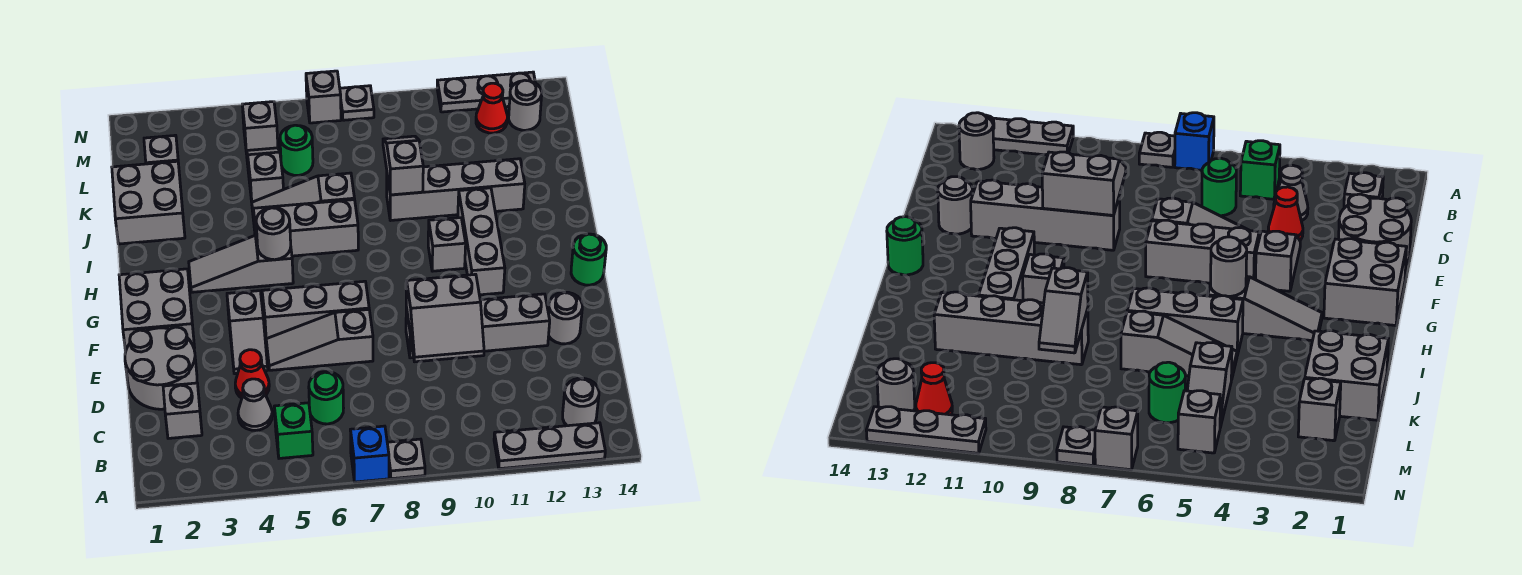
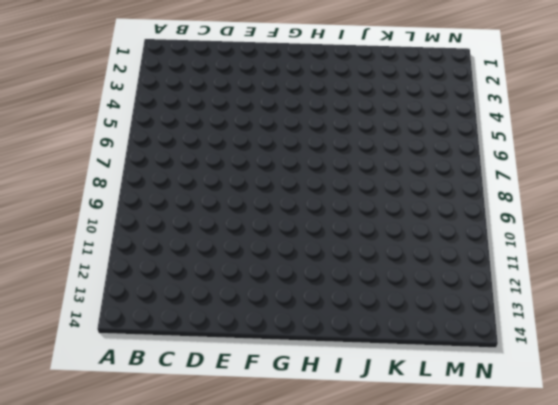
none -> blue brick A7 level 1
none -> grey plate A8 level 1
none -> grey plate A11:A13 level 1
none -> green brick B5 level 1

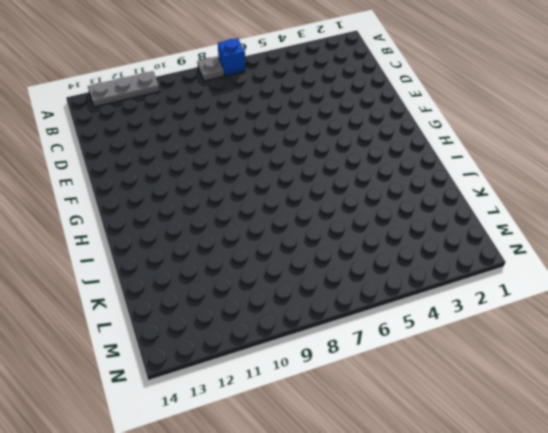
none -> green brick B5 level 1
none -> grey round brick B13 level 1
none -> grey brick C2 level 1
none -> grey cone C4 level 1

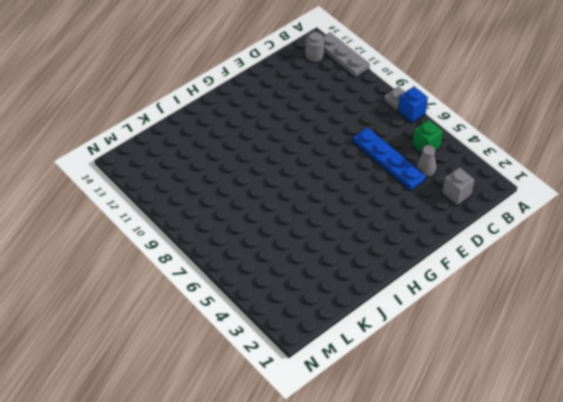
blue plate D4:D7 level 1 -> red cone D4 level 1
none -> green round brick C6 level 1
none -> grey round brick D1:E2 level 1
none -> grey slope E4:F4 level 1 top F
none -> grey slope E5:E7 level 1 top 7

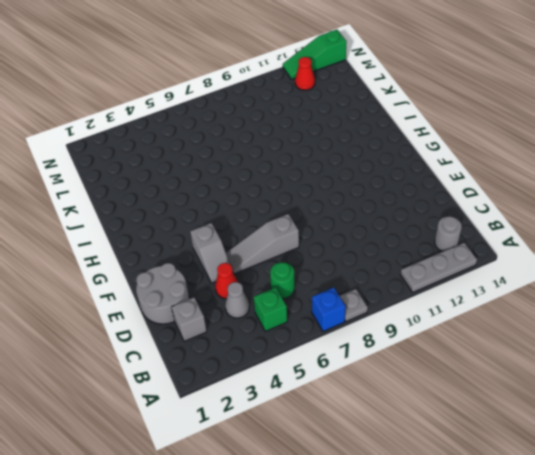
green slope N12:N14 level 1 top 14 -> grey plate N11:N13 level 1
none -> grey brick E9:E12 level 1
none -> grey round brick E13 level 1
none -> grey brick F1:G2 level 1
none -> grey brick F5:F7 level 1

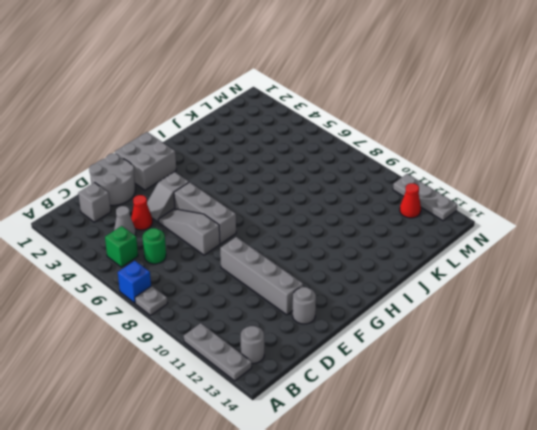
none -> grey brick G11:I11 level 1
none -> green round brick G14 level 1
none -> grey slope H3:H5 level 1 top 5
none -> grey brick H10 level 1

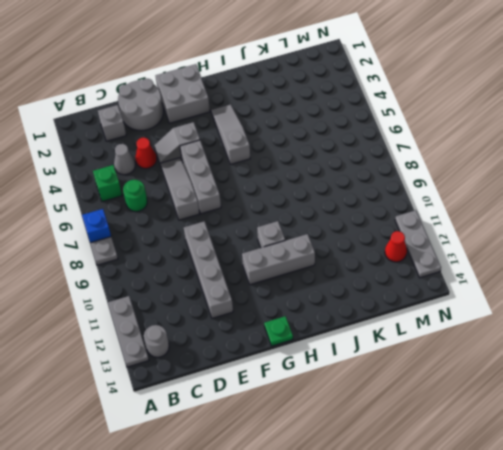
green plate G14 level 1 -> green round brick G14 level 1
none -> grey round brick E13 level 1
none -> grey brick I5:I7 level 1
none -> grey brick J1:K2 level 1
none -> grey slope J5:J7 level 1 top 7

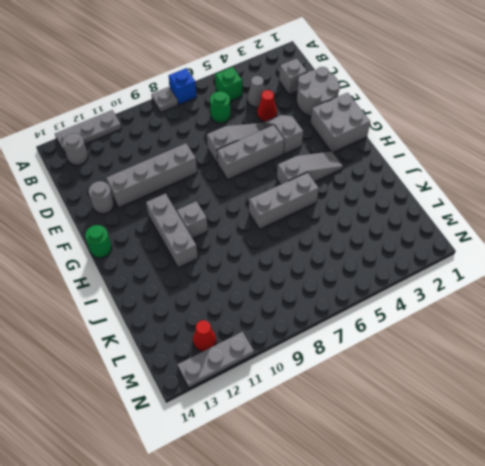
none -> grey brick J1:K2 level 1
none -> grey slope J5:J7 level 1 top 7
none -> grey brick J9:J12 level 1
none -> grey slope K5:L5 level 1 top K

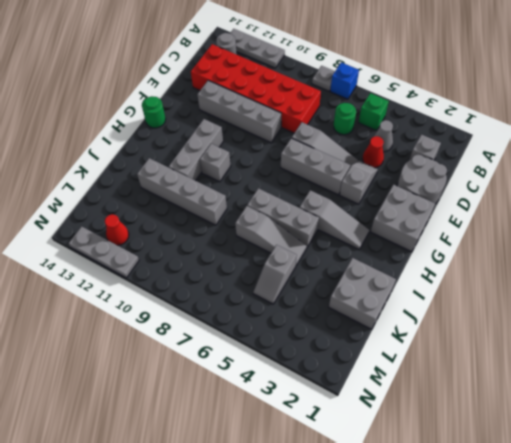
red brick C8:D13 level 1 -> none
none -> grey round brick E13 level 1
none -> grey brick L2 level 1
none -> green round brick L6 level 1
none -> grey brick M5 level 1

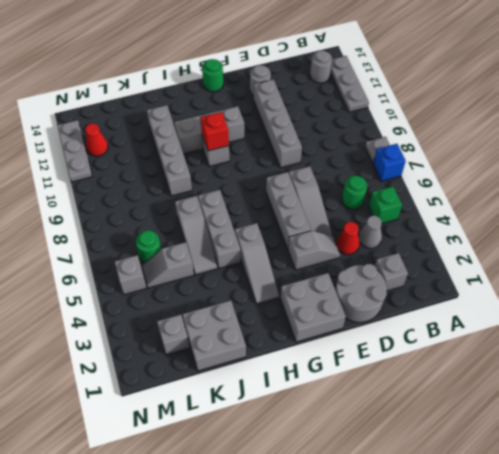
red brick H10 level 2 -> none
none -> grey round brick M13 level 1
none -> grey brick N7 level 1
none -> grey plate N8 level 1
none -> grey slope D9:E10 level 2 top E

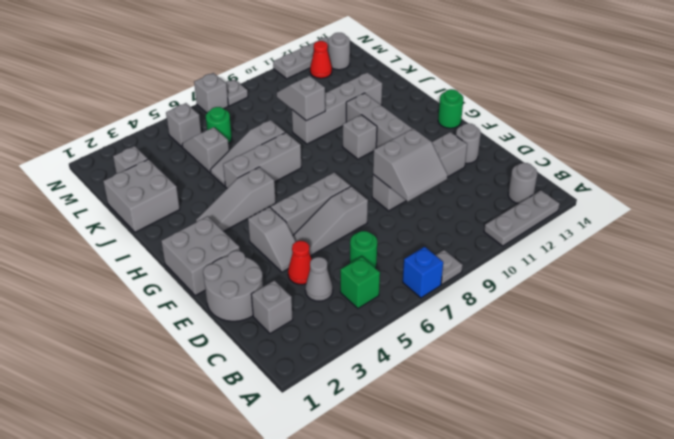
none -> grey round brick H5 level 2

